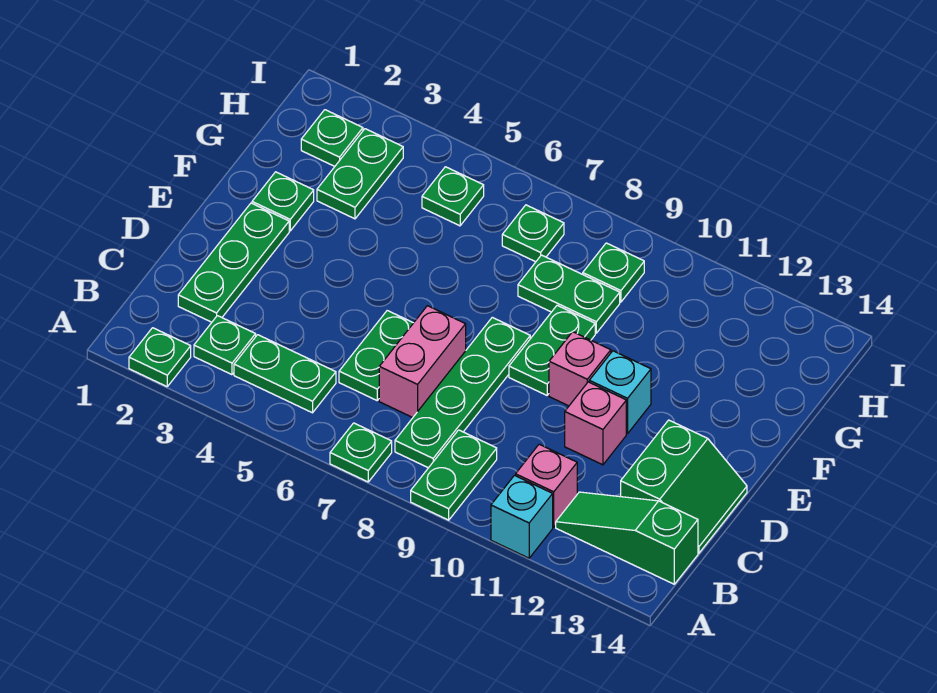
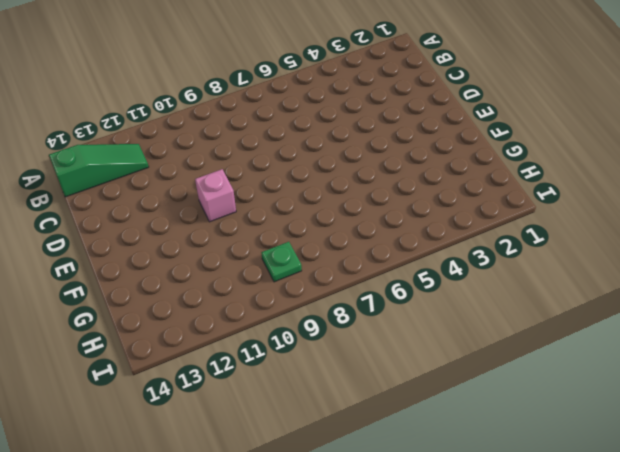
none -> green plate A2 level 1
none -> green plate A7 level 1
none -> green plate A9:B9 level 1

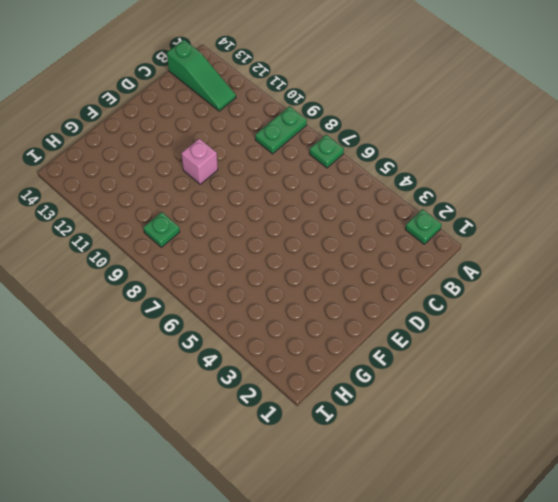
none -> cyan brick A11 level 1
none -> green plate B3 level 1
none -> green plate B4:B5 level 1

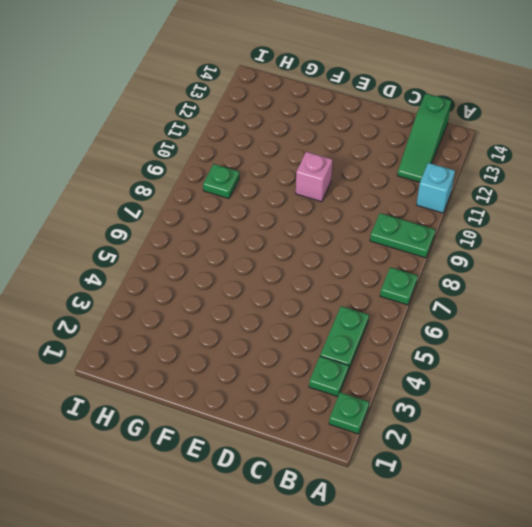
none -> green plate B8:E8 level 1
none -> pink brick B11 level 1
none -> green plate C2:E2 level 1

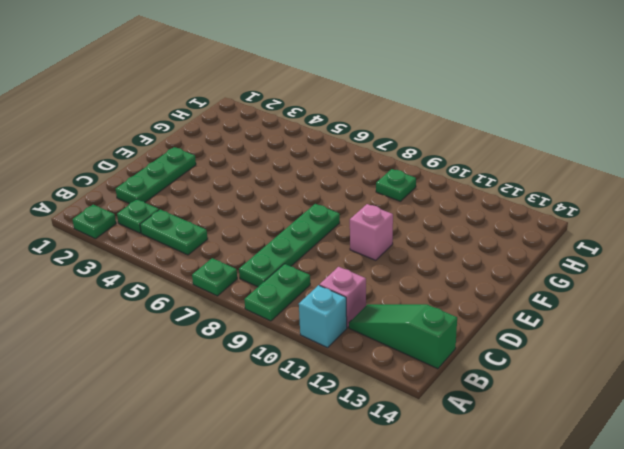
none -> green plate C6:D6 level 1
none -> pink brick C7:D7 level 1
none -> green slope C13:D14 level 1 top 13

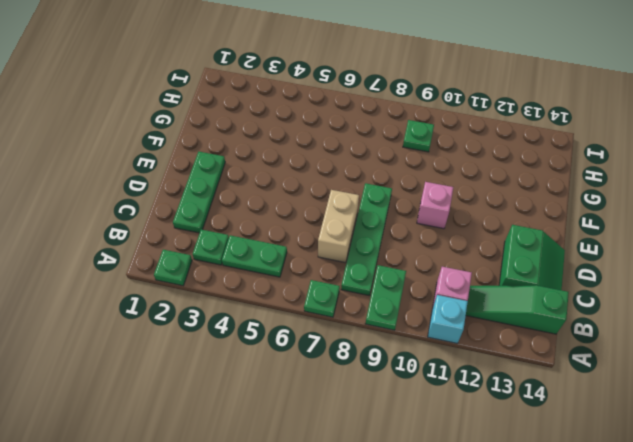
tan brick C7:D7 level 1 -> pink brick C7:D7 level 1
none -> green plate C6:D6 level 1
none -> pink brick D11 level 1
none -> green plate E9:F9 level 1

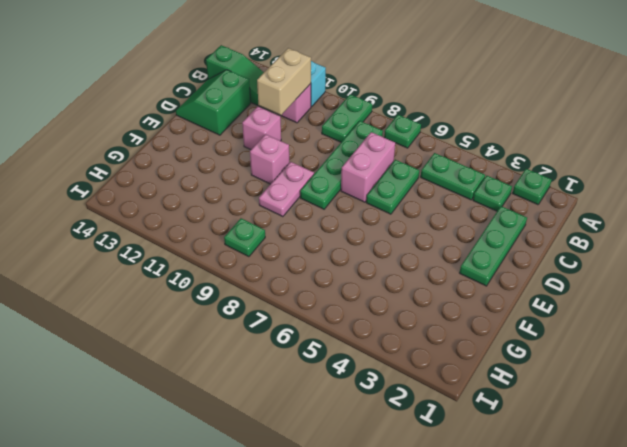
tan brick B11:C11 level 2 -> none
pink plate E9:F9 level 1 -> green plate E9:F9 level 1
none -> cyan brick E11 level 1
none -> green plate F2 level 1
none -> green plate G3:H3 level 1

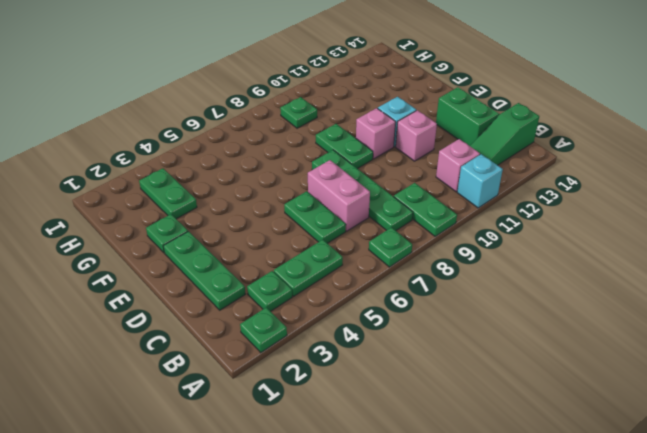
none -> green plate G8:G9 level 1
none -> green plate H2 level 1
none -> green plate H5 level 1

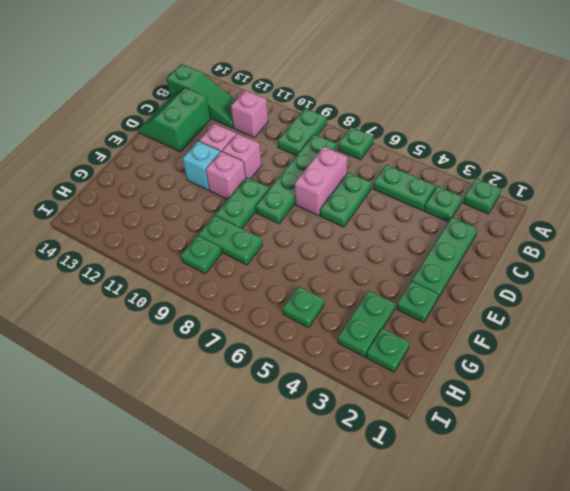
pink brick D10 level 1 -> none
none -> cyan brick A11 level 1
none -> green plate H7 level 1

